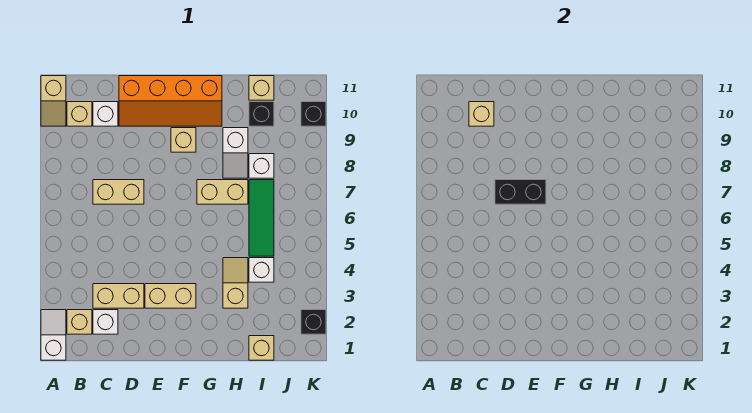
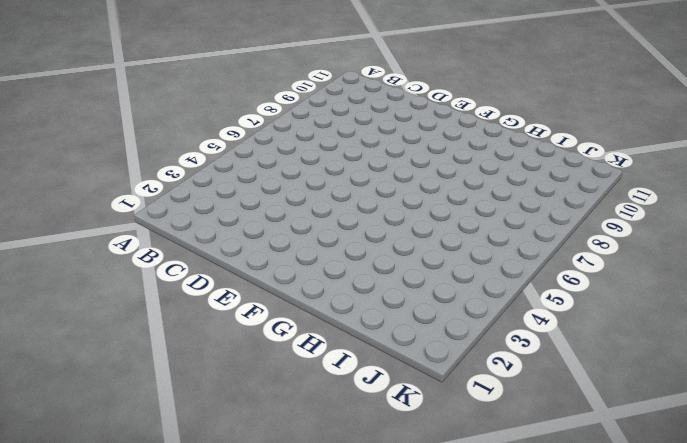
none -> white slope A1:A2 level 1 top 1
none -> tan slope A10:A11 level 1 top 11
none -> tan brick B2 level 1

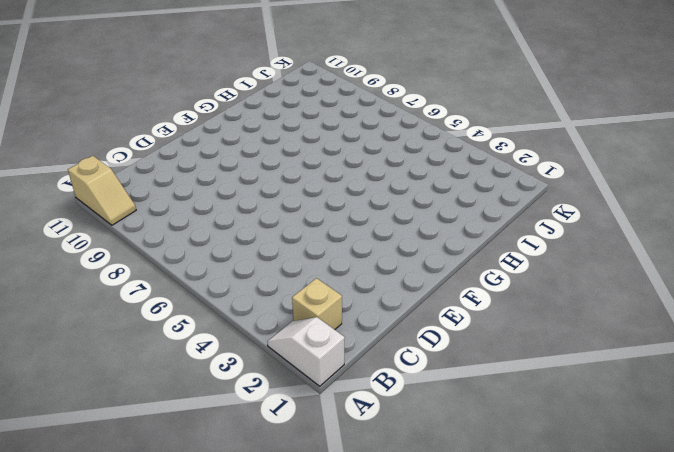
none -> tan brick B10 level 1
none -> white brick C2 level 1
none -> tan brick C3:D3 level 1

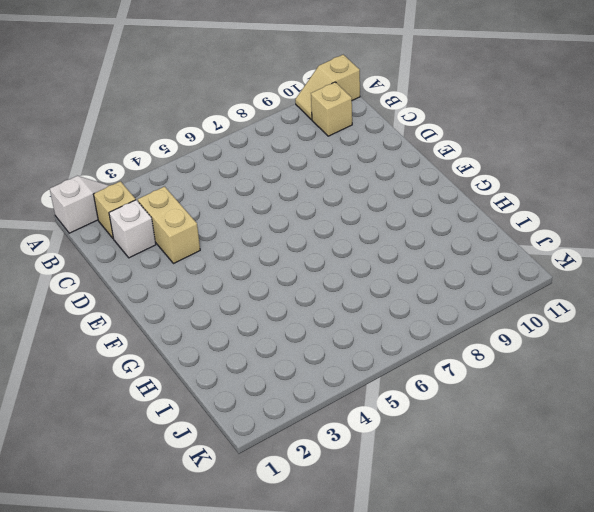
none -> tan brick C7:D7 level 1
none -> white brick C10 level 1
none -> orange slope D10:G11 level 1 top 11

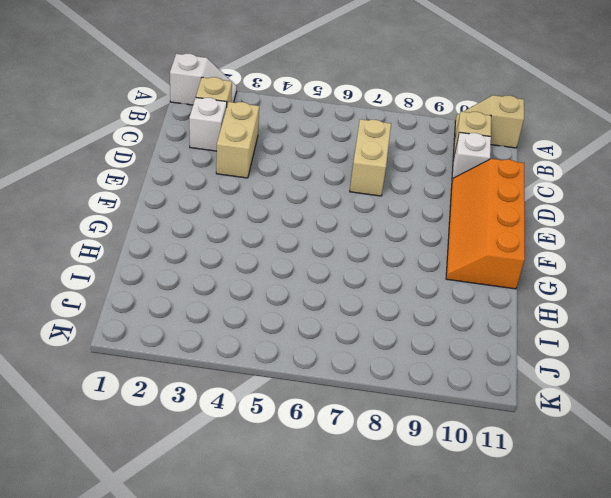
none -> tan brick E3:F3 level 1
none -> tan brick F9 level 1
none -> tan brick G7:H7 level 1

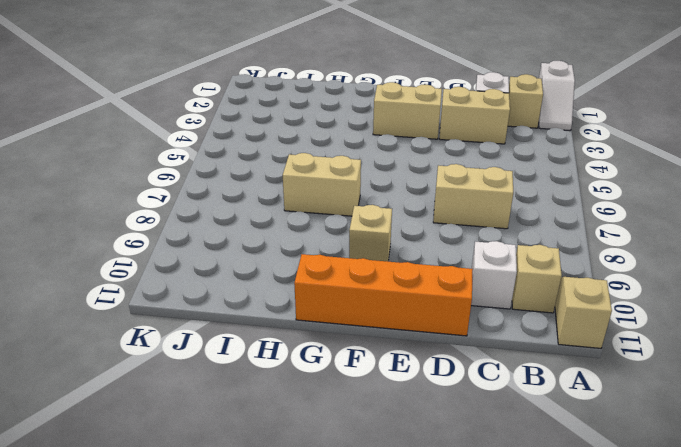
none -> tan slope H3:H4 level 1 top 3
none -> white slope H8:H9 level 1 top 9
none -> tan brick I1 level 1

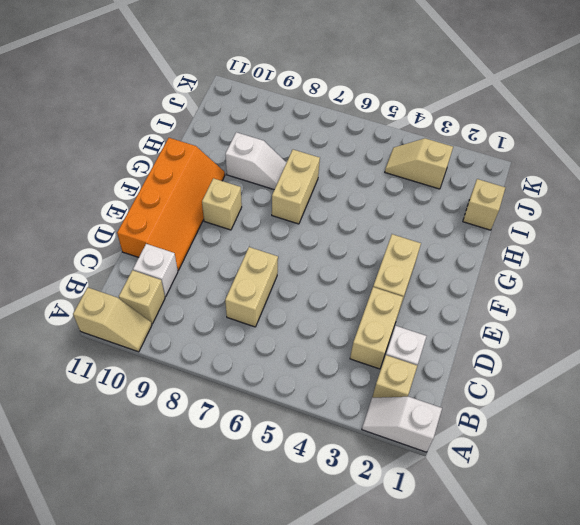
tan slope J3:J4 level 1 top 3 -> tan slope H3:H4 level 1 top 3
none -> white brick I4 level 1
none -> green tile I5:I7 level 1
none -> white brick I8 level 1

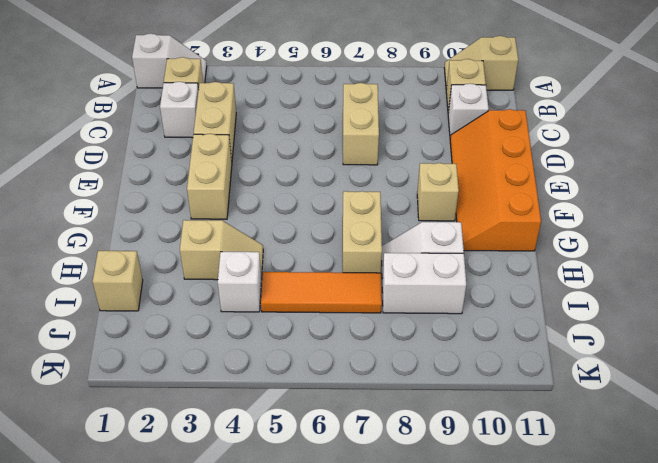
orange tile I5:I7 level 1 -> green tile I5:I7 level 1
white brick I8:I9 level 1 -> white brick I8 level 1
none -> black brick I10 level 1
none -> tan brick I11 level 1
none -> black brick K2 level 1

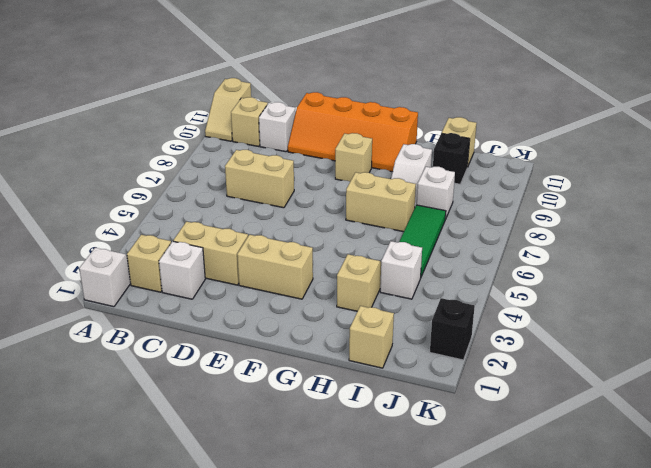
none -> black brick K10 level 1
none -> tan brick C10 level 2
none -> black brick D7:E7 level 2

